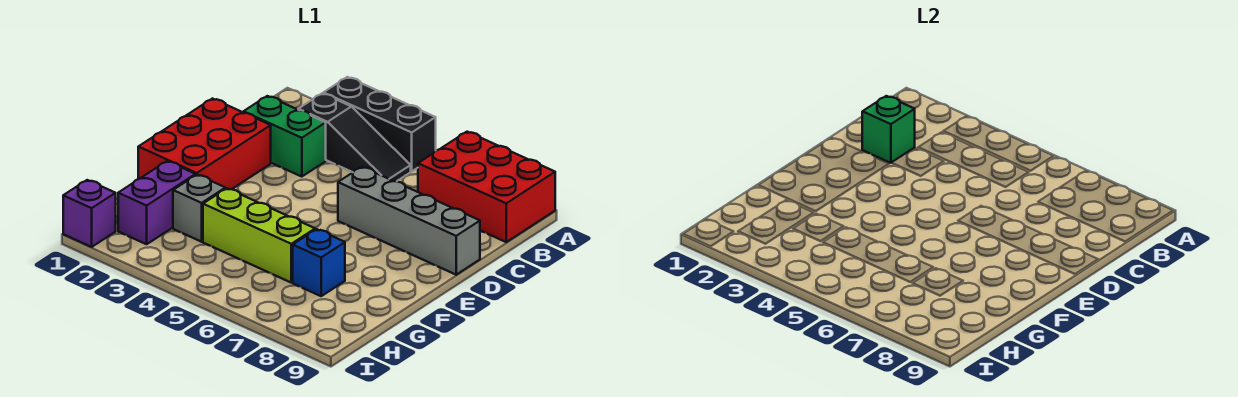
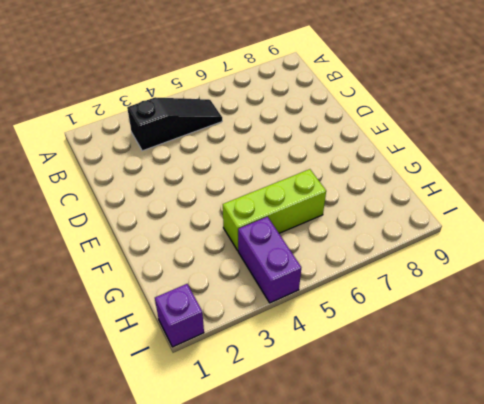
purple brick H4:I4 level 1 -> purple brick G2:H2 level 1
none -> black brick A3:A5 level 1
none -> red brick A7:B9 level 1
none -> green brick C2:C3 level 1

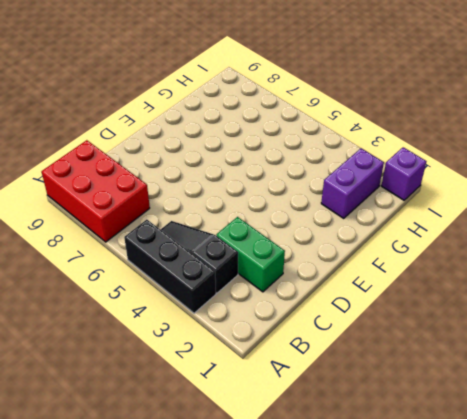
none -> red brick D1:F2 level 1
none -> grey brick D6:D9 level 1
none -> grey brick G3 level 1

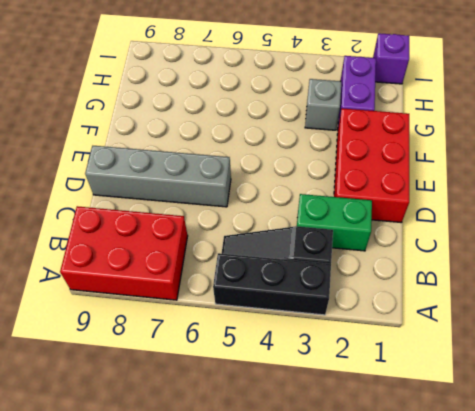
none -> lime brick G4:G6 level 1
none -> blue brick G7 level 1
none -> green brick C2 level 2

